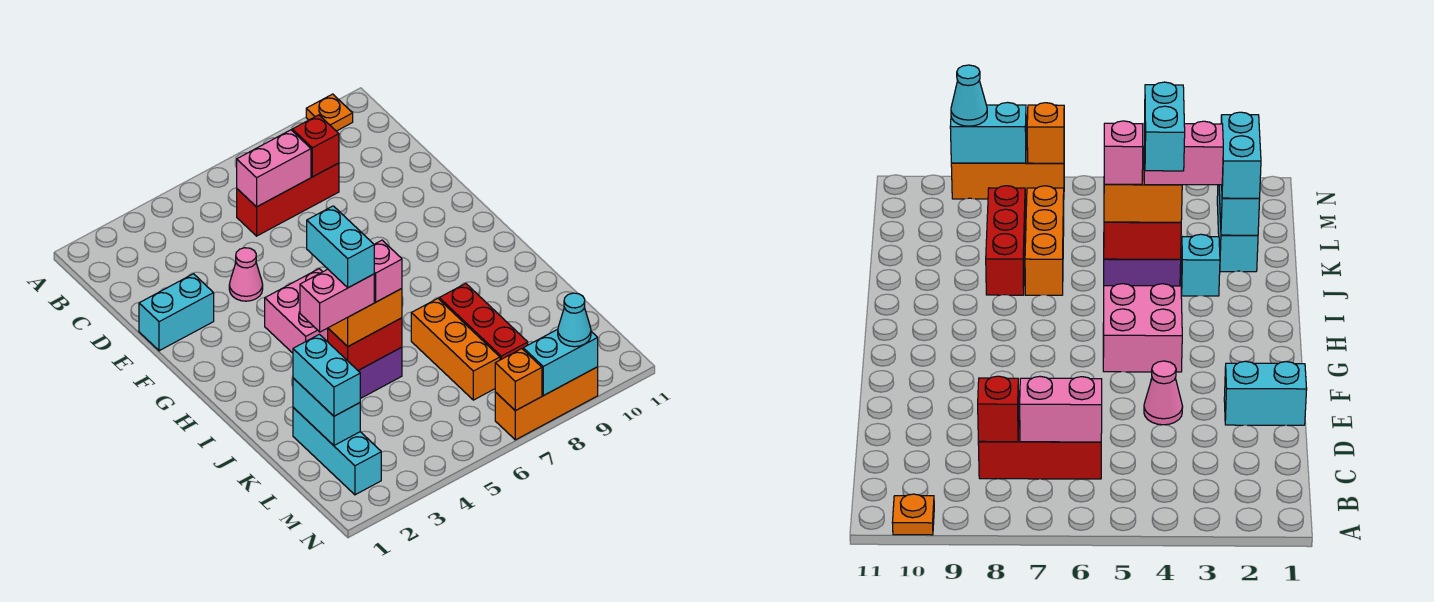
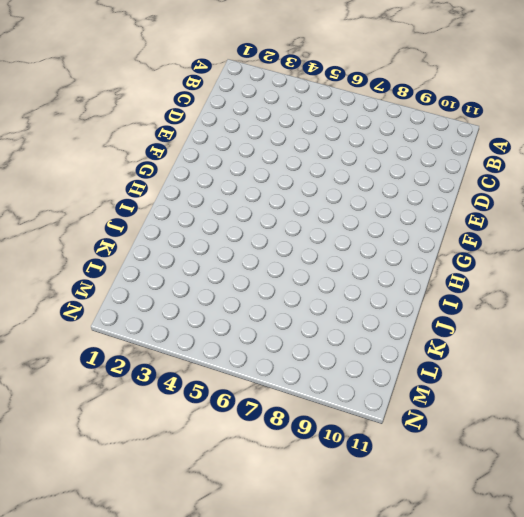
none -> orange plate A10 level 1
none -> red brick C6:C8 level 1
none -> cyan brick E1:E2 level 1

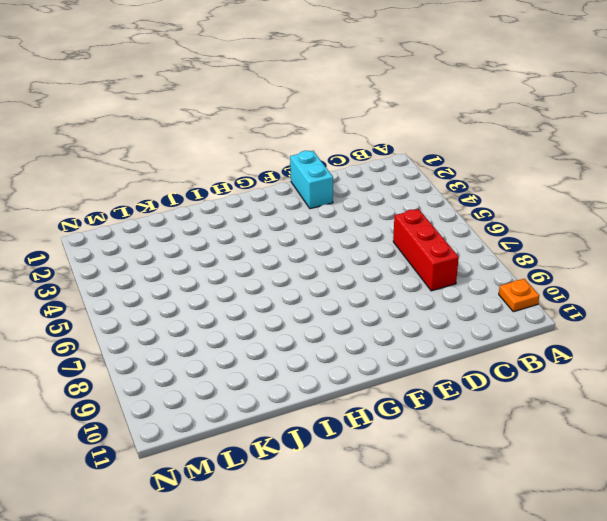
none -> pink cone E4 level 1
none -> pink brick G4:H5 level 1
none -> cyan brick J3 level 1

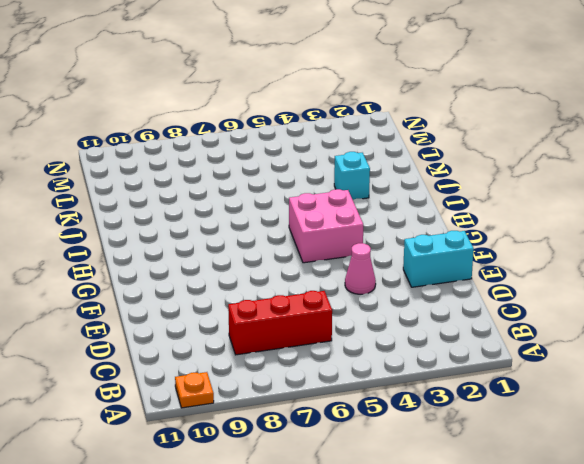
none -> purple brick J4:J5 level 1
none -> orange brick J7:L7 level 1
none -> red brick J8:L8 level 1

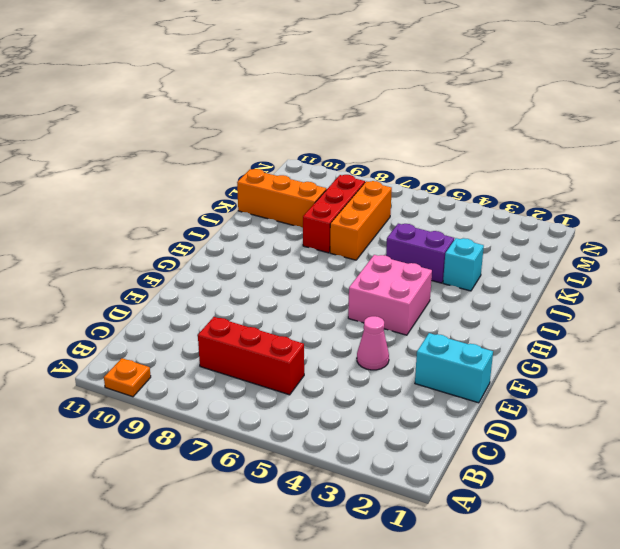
orange brick K9:K11 level 1 -> orange brick N7:N9 level 1
none -> cyan brick K2:M2 level 1
none -> pink brick C6:C7 level 2
none -> red brick C8 level 2

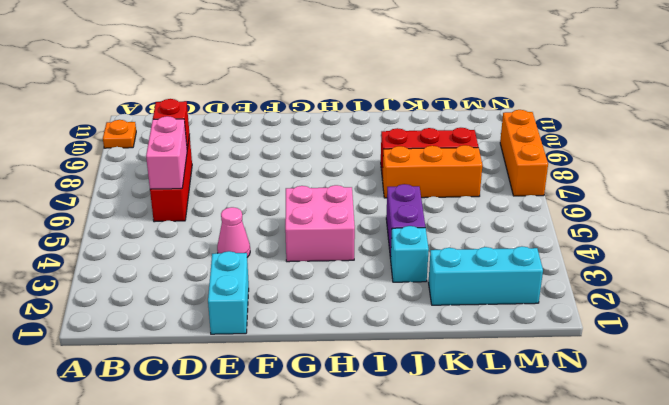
none -> red brick J4:J5 level 2
none -> cyan brick K2:L2 level 2
none -> orange brick N7 level 2

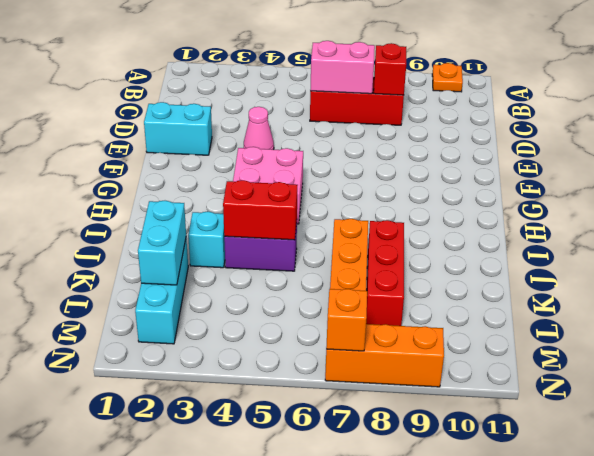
none -> cyan brick N8:N9 level 2
none -> orange brick J4:J5 level 3
none -> cyan brick K2:L2 level 3

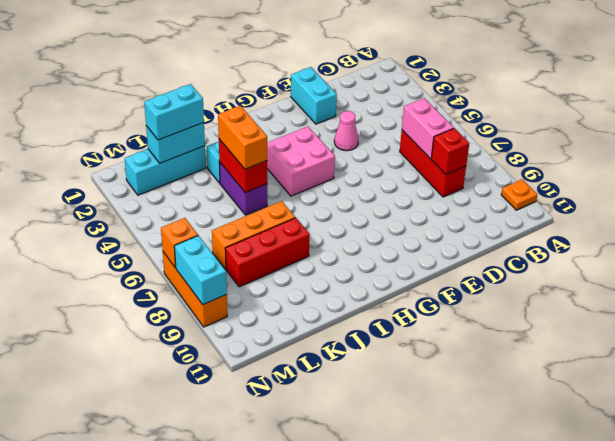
none -> cyan cone N9 level 3
none -> pink brick J3:J4 level 4
none -> pink brick J5 level 4

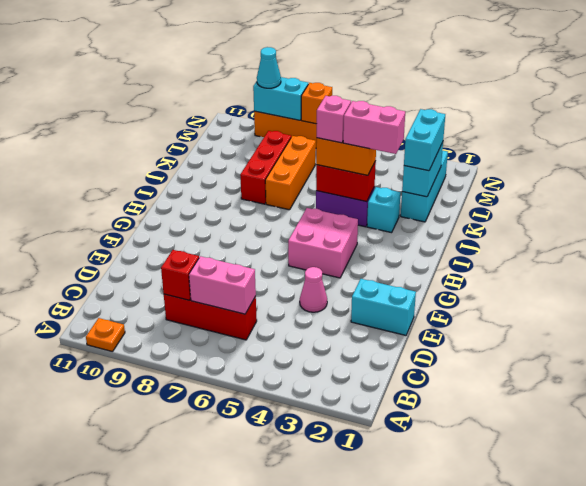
none -> cyan brick I4:J4 level 5

